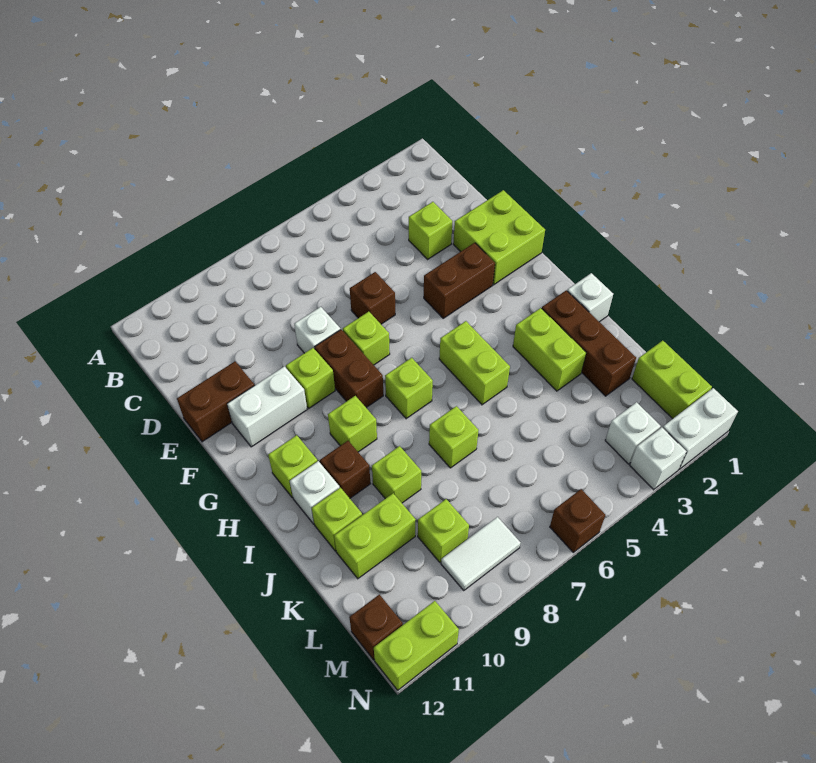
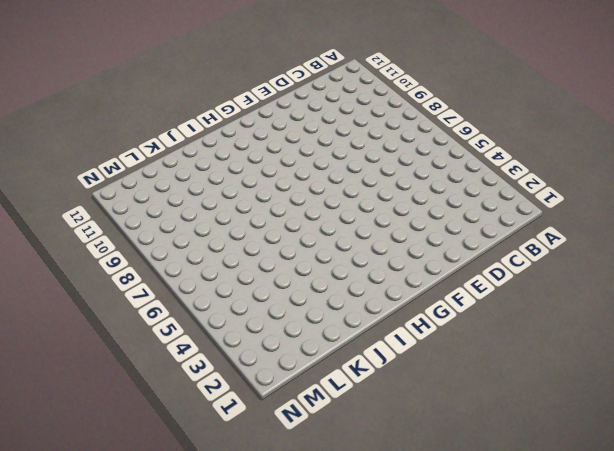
none -> lime brick D3 level 1
none -> lime brick E1:F2 level 1
none -> brown brick E6 level 1
none -> white brick E8 level 1

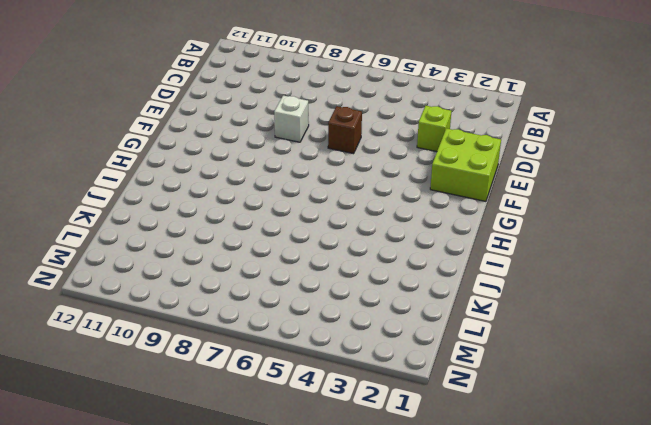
none -> brown brick E11:E12 level 1
none -> brown brick F3:F4 level 1
none -> lime brick F7 level 1
none -> brown brick F8:G8 level 1

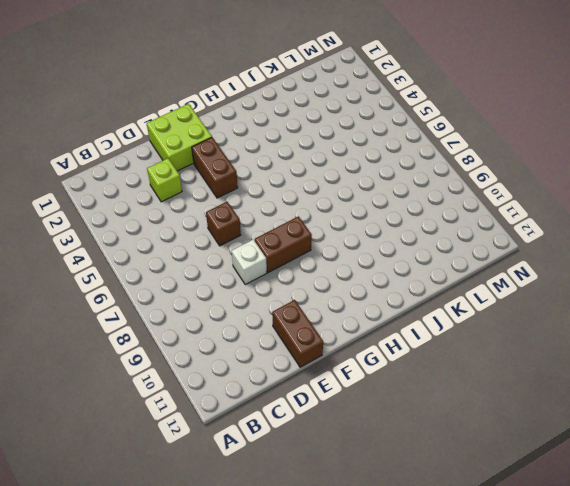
none -> lime brick F7 level 1
none -> lime brick F9 level 1
none -> white brick F10:F11 level 1
none -> lime brick H5:I5 level 1

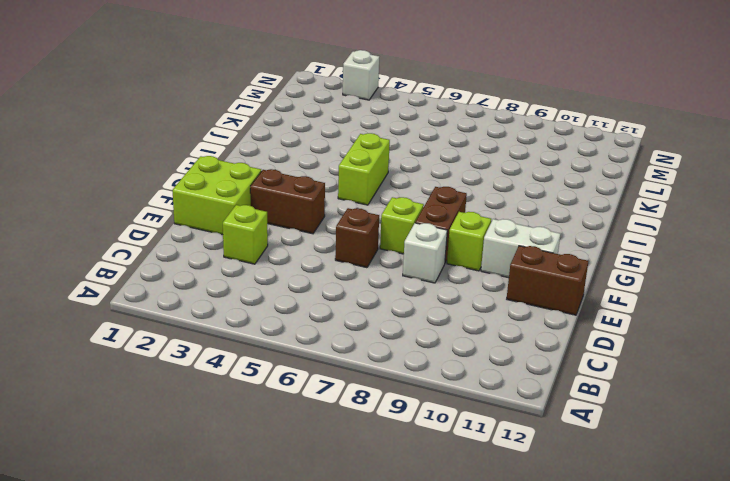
none -> lime brick H7 level 1
none -> lime brick H9 level 1
none -> lime brick H11 level 1
none -> white brick I1 level 1

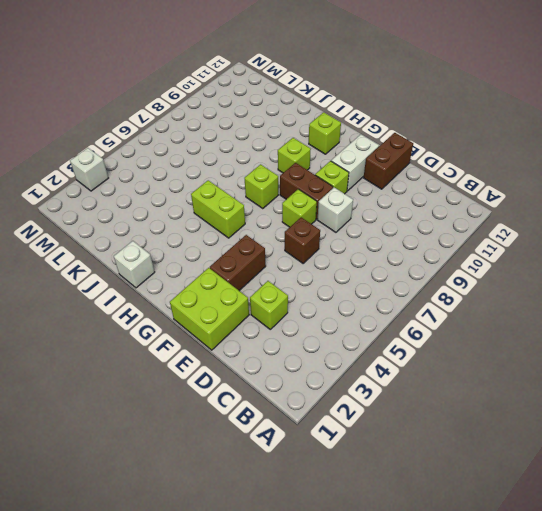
none -> brown brick I2:K2 level 1
none -> lime brick I3:J3 level 1
none -> brown brick I10 level 1
none -> white brick I11 level 1

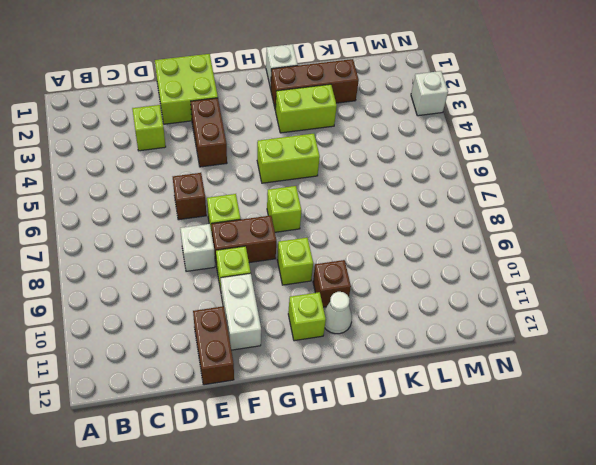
white cone I11 level 1 -> white brick I11 level 1
none -> lime brick J7 level 1
none -> lime brick J9 level 1
none -> lime brick J11 level 1
none -> lime brick K10:K11 level 1

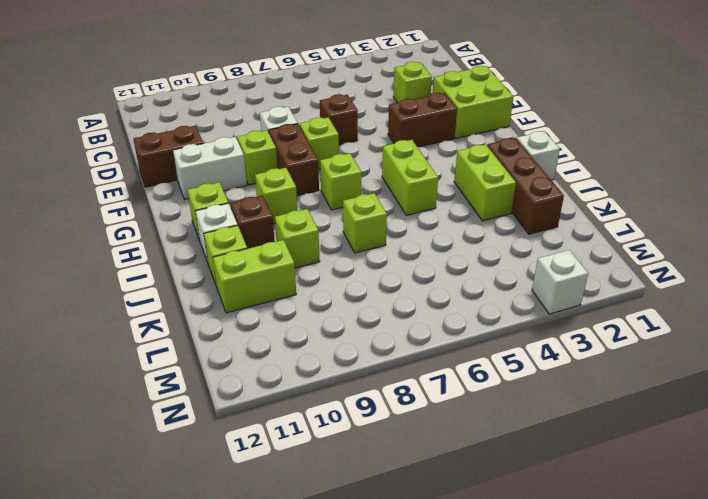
none -> lime brick L1:M1 level 1
none -> lime brick L9 level 1
none -> white brick M3 level 1
none -> white tile M8:M9 level 1

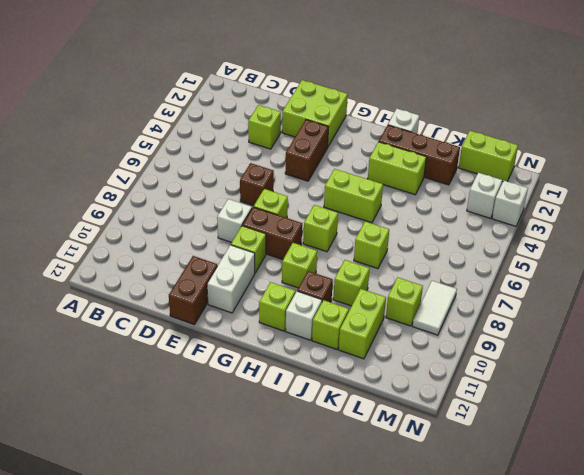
none -> brown brick M12 level 1
none -> white brick N1:N2 level 1
none -> brown brick N6 level 1
none -> lime brick N11:N12 level 1

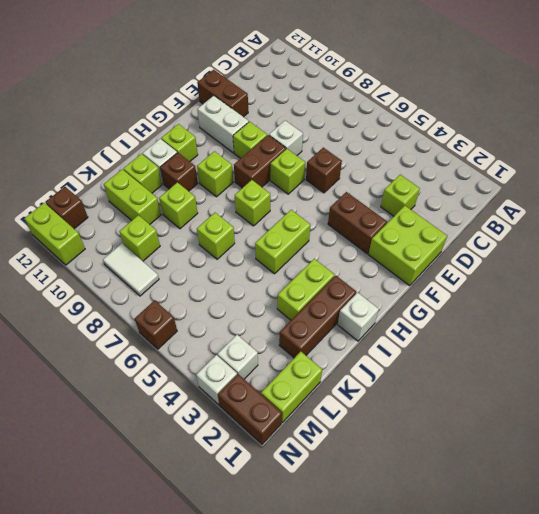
brown brick N1:N2 level 1 -> white brick N1:N2 level 1

